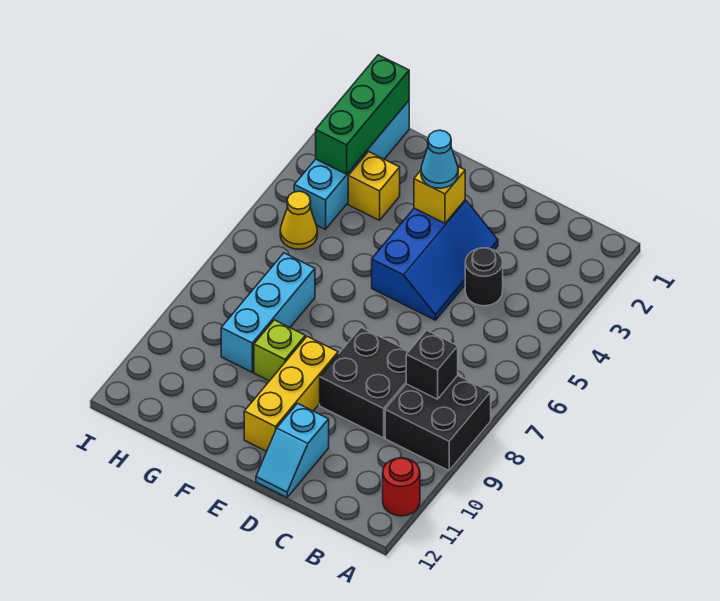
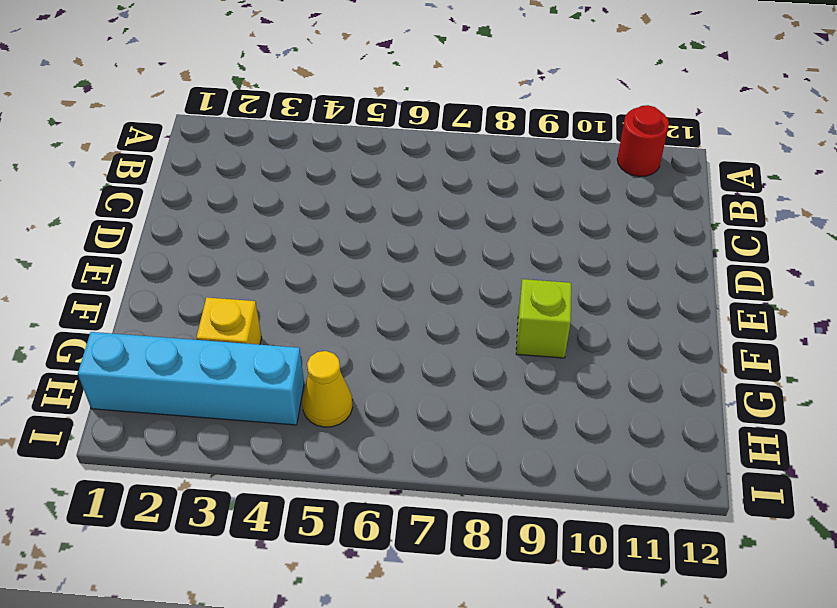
none -> black brick A8:B9 level 1
none -> black round brick C4 level 1
none -> black brick C8:D9 level 1

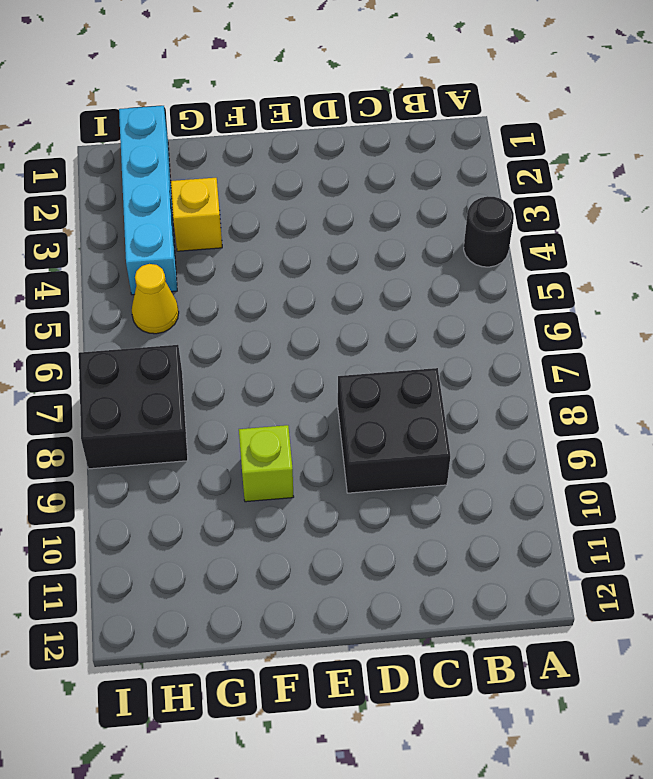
black round brick A4 level 1 -> black round brick C4 level 1
black brick H7:I8 level 1 -> black brick A8:B9 level 1
none -> red round brick A11 level 1
none -> blue slope D3:E5 level 1 top E
none -> cyan slope D11:D12 level 1 top 11

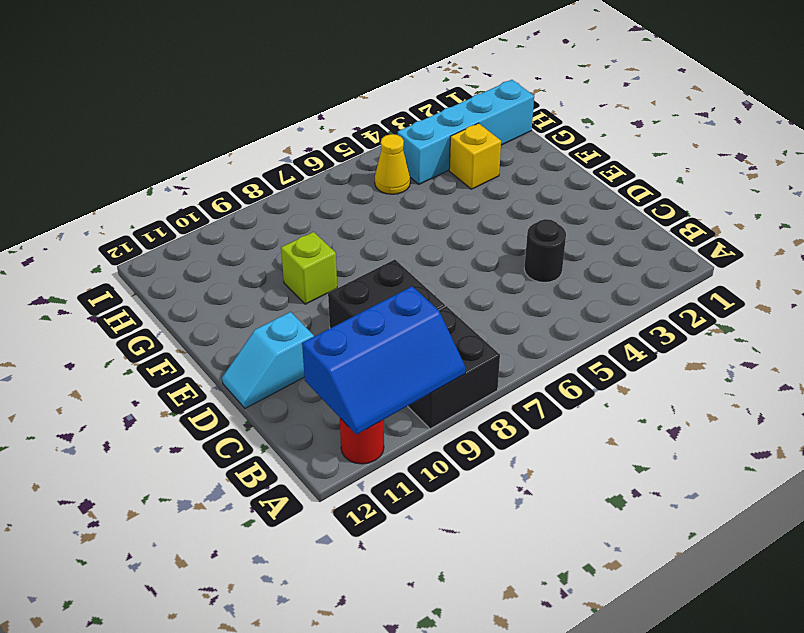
blue slope A9:B11 level 2 top B -> blue slope D3:E5 level 1 top E
none -> yellow brick E9:E11 level 1
none -> cyan brick G7:G9 level 1
none -> black brick B8 level 2

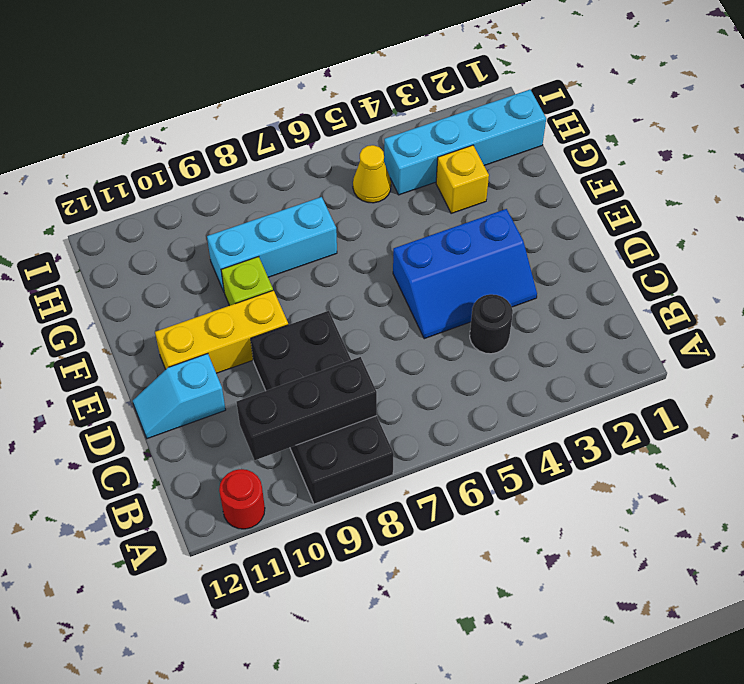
black brick B8:B10 level 2 -> black brick B8 level 2
none -> yellow brick E3 level 2
none -> green brick H1:H3 level 2
none -> cyan cone E3 level 3

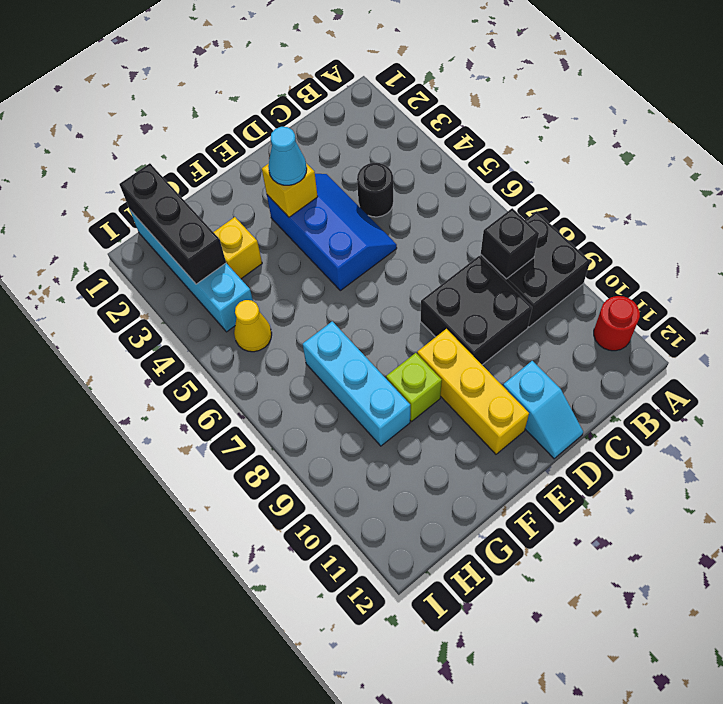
black brick H1:H3 level 2 -> green brick H1:H3 level 2

